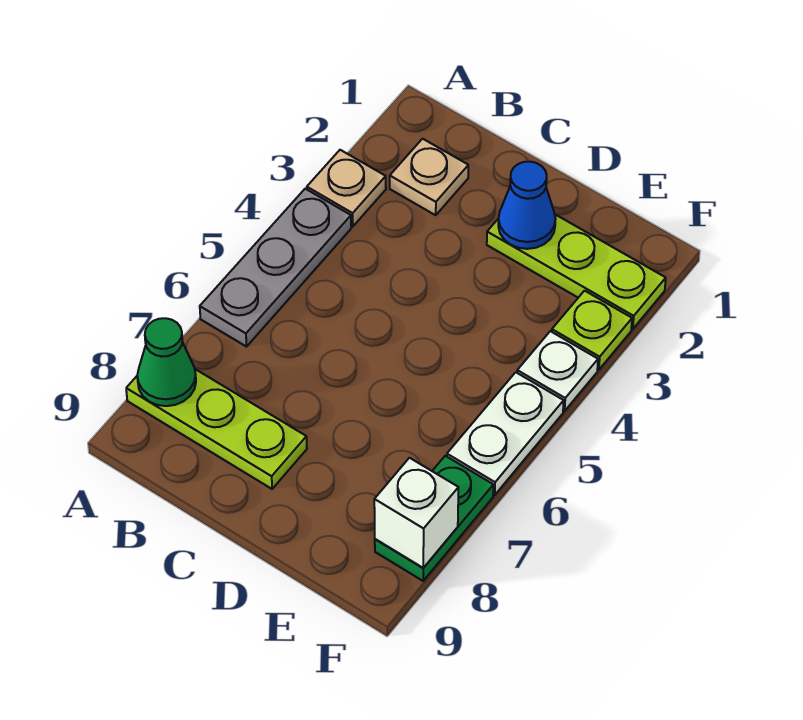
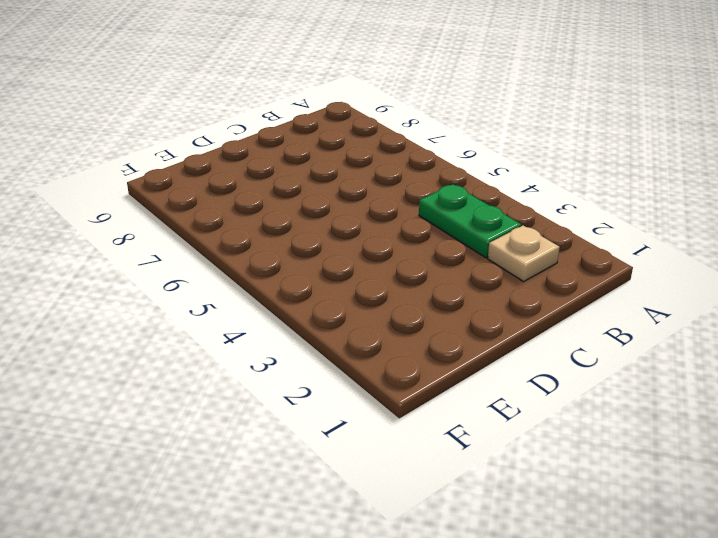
green plate B3:B4 level 1 -> green plate F7:F8 level 1
none -> tan plate A3 level 1
none -> grey plate A4:A6 level 1
none -> lime plate A8:C8 level 1

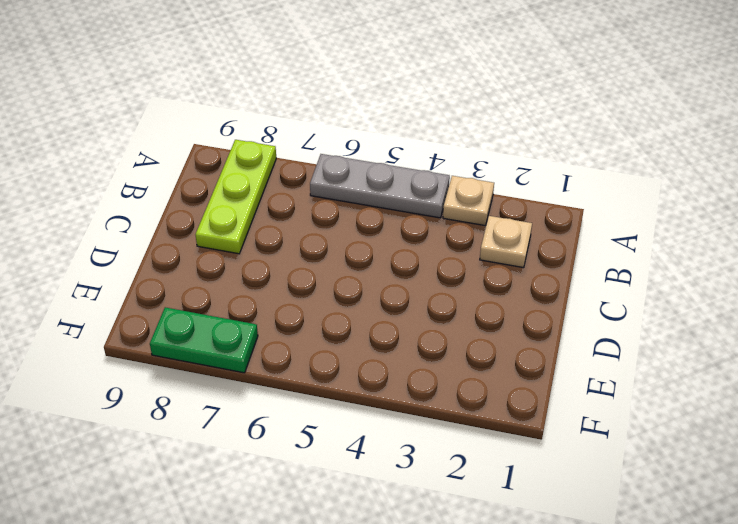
none -> lime plate D2:F2 level 1
none -> lime plate F3 level 1
none -> white plate F4 level 1

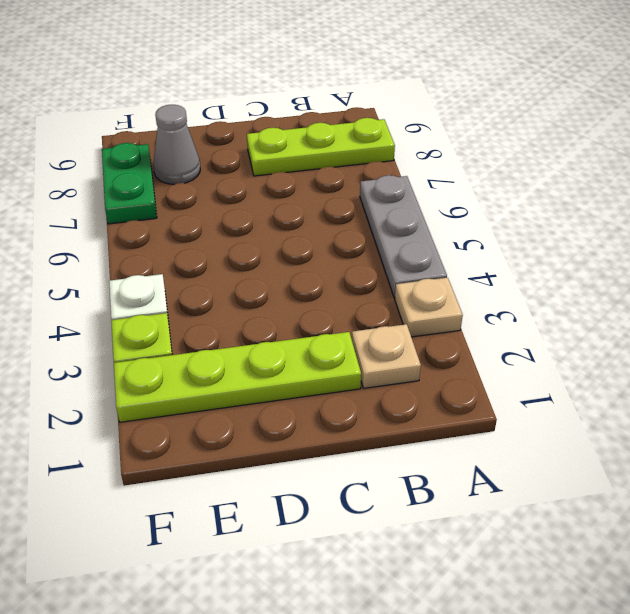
lime plate C2:F2 level 1 -> lime plate D2:F2 level 1
grey cone E8 level 1 -> none
none -> white plate F5:F6 level 1
none -> green cone A8 level 2
none -> blue cone D2 level 2

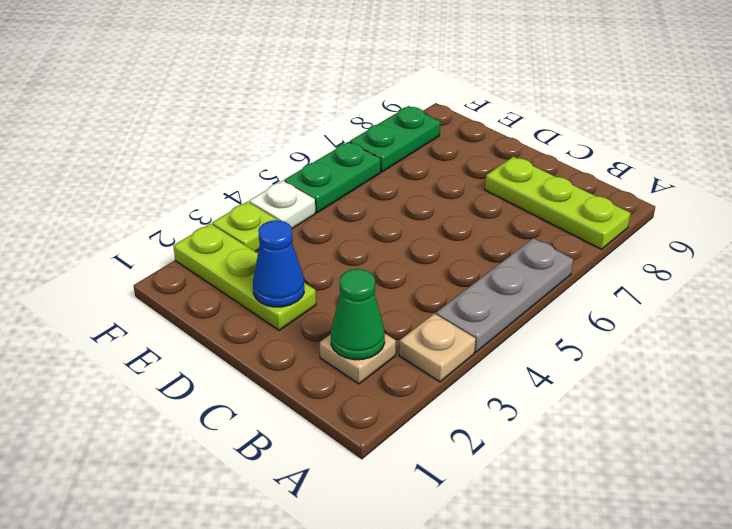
green cone B2 level 2 -> green cone A8 level 2
green plate F5:F6 level 1 -> white plate F5:F6 level 1
none -> white brick F8 level 2

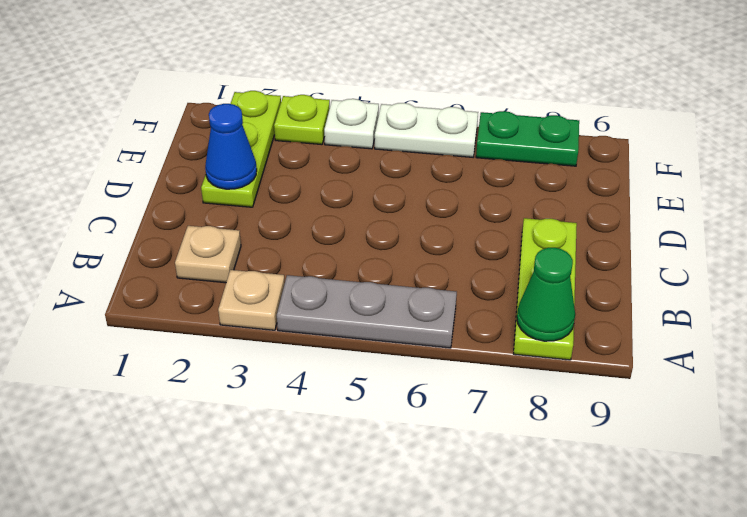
none -> white brick F8 level 2

